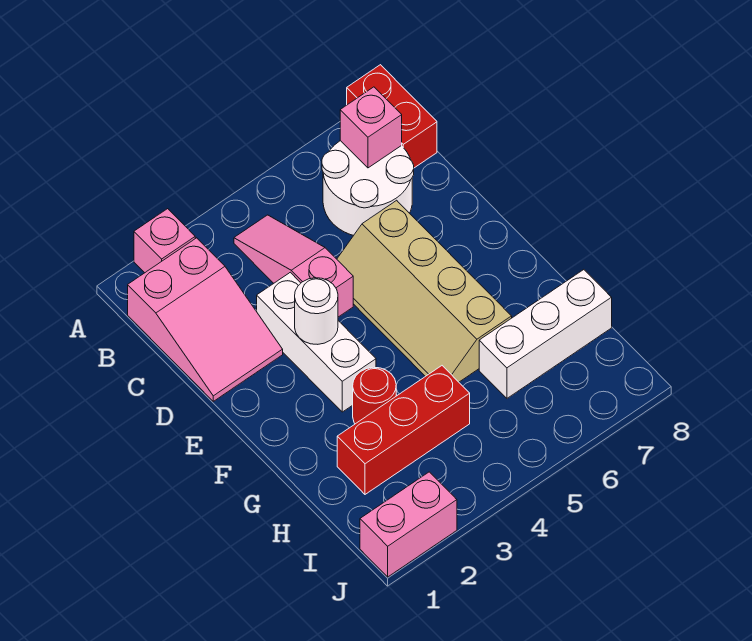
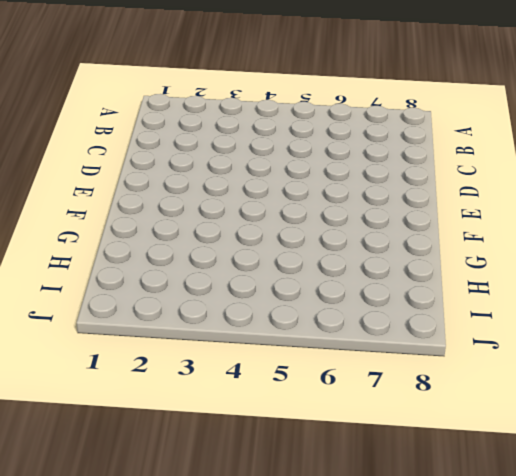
none -> pink brick A2 level 1
none -> red brick A8:B8 level 1
none -> pink slope B1:D2 level 1 top B

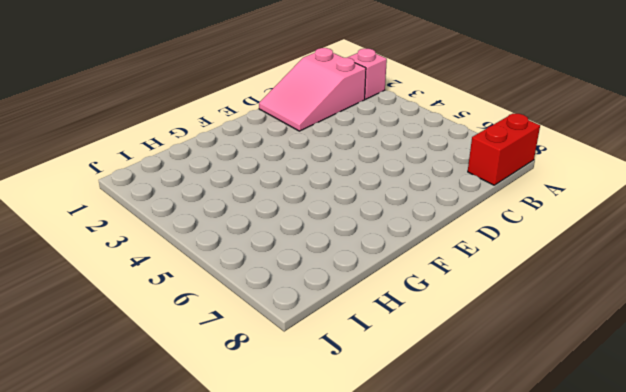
none -> pink slope B4:D4 level 1 top D
none -> white round brick B6:C7 level 1
none -> white brick D3:F3 level 1

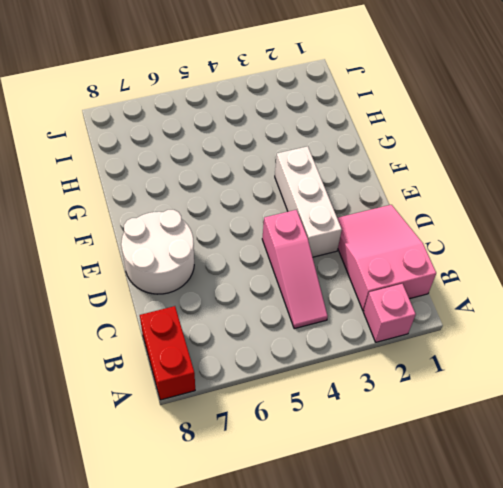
white round brick D7:E8 level 1 -> white round brick B6:C7 level 1
none -> tan slope D5:G6 level 1 top 6
none -> red round brick G3 level 1
none -> red brick H2:H4 level 1

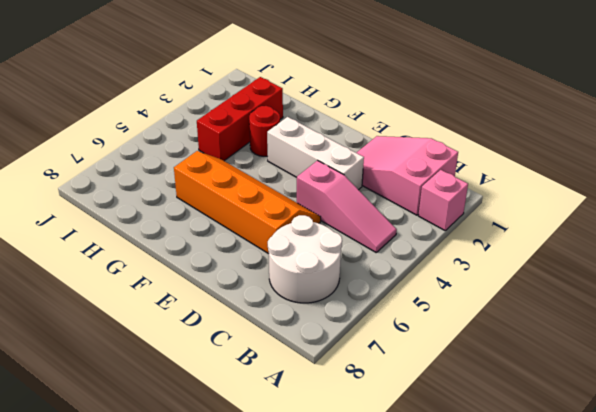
orange slope D5:G6 level 1 top 6 -> tan slope D5:G6 level 1 top 6
none -> red brick A8:B8 level 1
none -> white brick H6:H8 level 1
none -> pink brick J1:J2 level 1

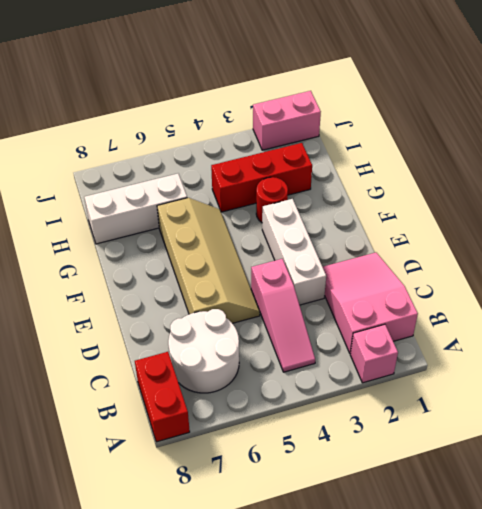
none -> pink brick B7 level 2
none -> white round brick E3 level 2

